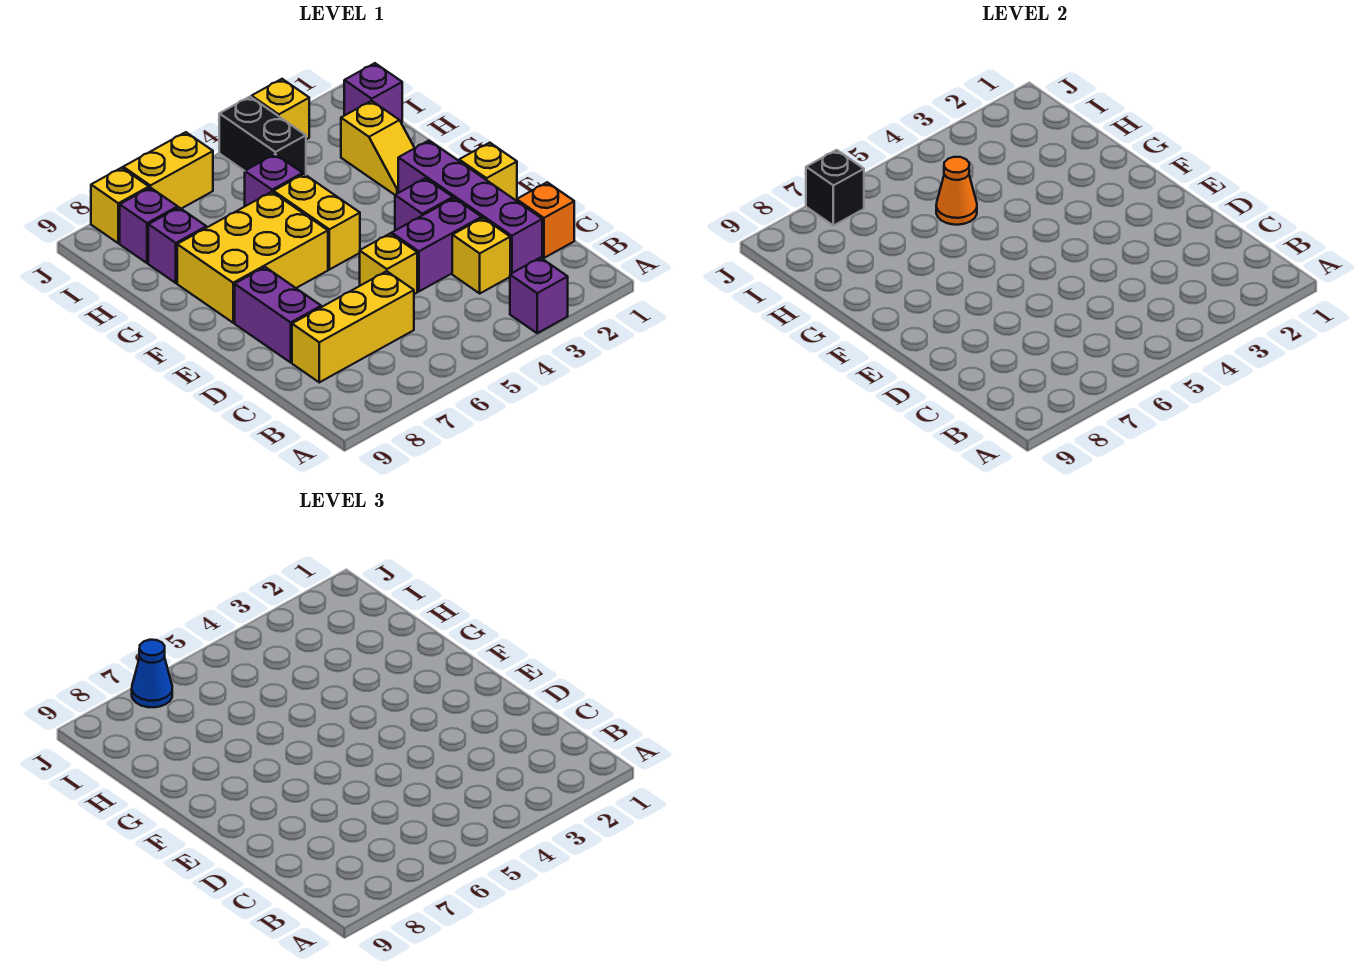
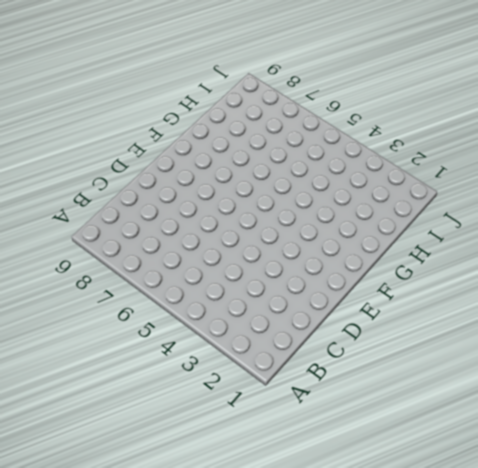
none -> purple brick A3 level 1
none -> orange brick C1 level 1
none -> purple brick C2:F2 level 1

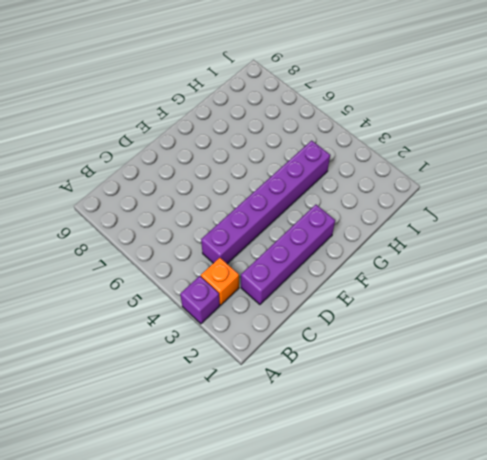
orange brick B3 level 1 -> orange brick C1 level 1
purple brick C4:H4 level 1 -> purple brick D3:D4 level 1
none -> yellow brick C3 level 1
none -> yellow brick C6:C8 level 1
none -> yellow brick D5 level 1

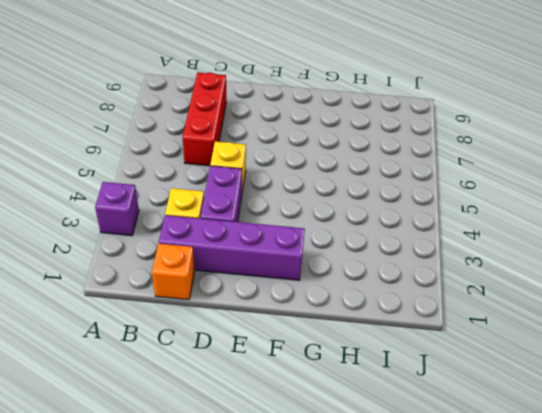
red brick C6:C8 level 1 -> yellow brick C6:C8 level 1
none -> purple brick D8:E8 level 1
none -> yellow brick E1 level 1
none -> purple brick E3 level 1

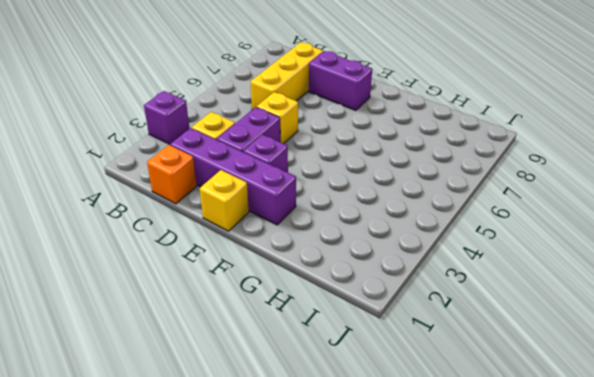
none -> yellow brick F5:G5 level 1
none -> yellow brick F6:G8 level 1
none -> yellow slope G2:H2 level 1 top H

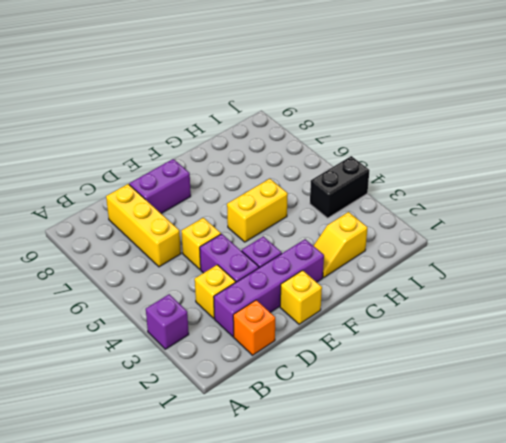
none -> yellow brick F6:G8 level 1
none -> purple brick H5 level 1
none -> purple brick H8 level 1

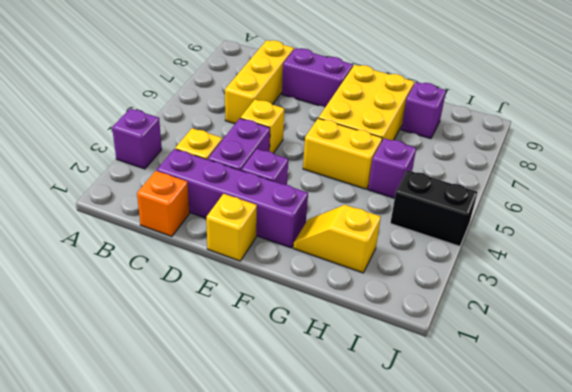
none -> purple brick I1 level 1
none -> purple brick I8 level 1
none -> yellow brick J3 level 1

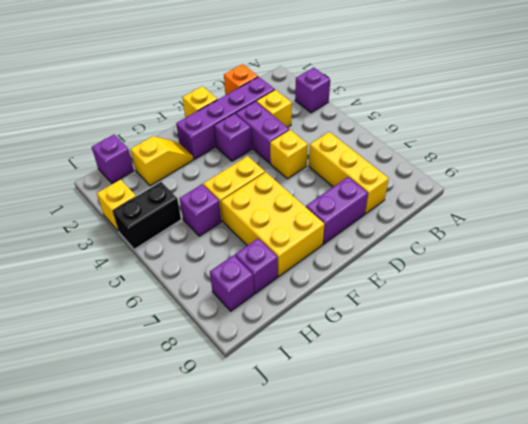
none -> yellow brick J6:J7 level 1
none -> yellow brick J8 level 1
none -> orange cone H5 level 2

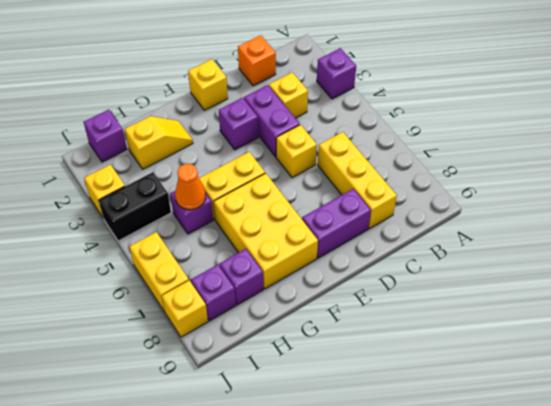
none -> purple brick C2:F2 level 1
none -> black brick J7 level 2
none -> blue cone J7 level 3

